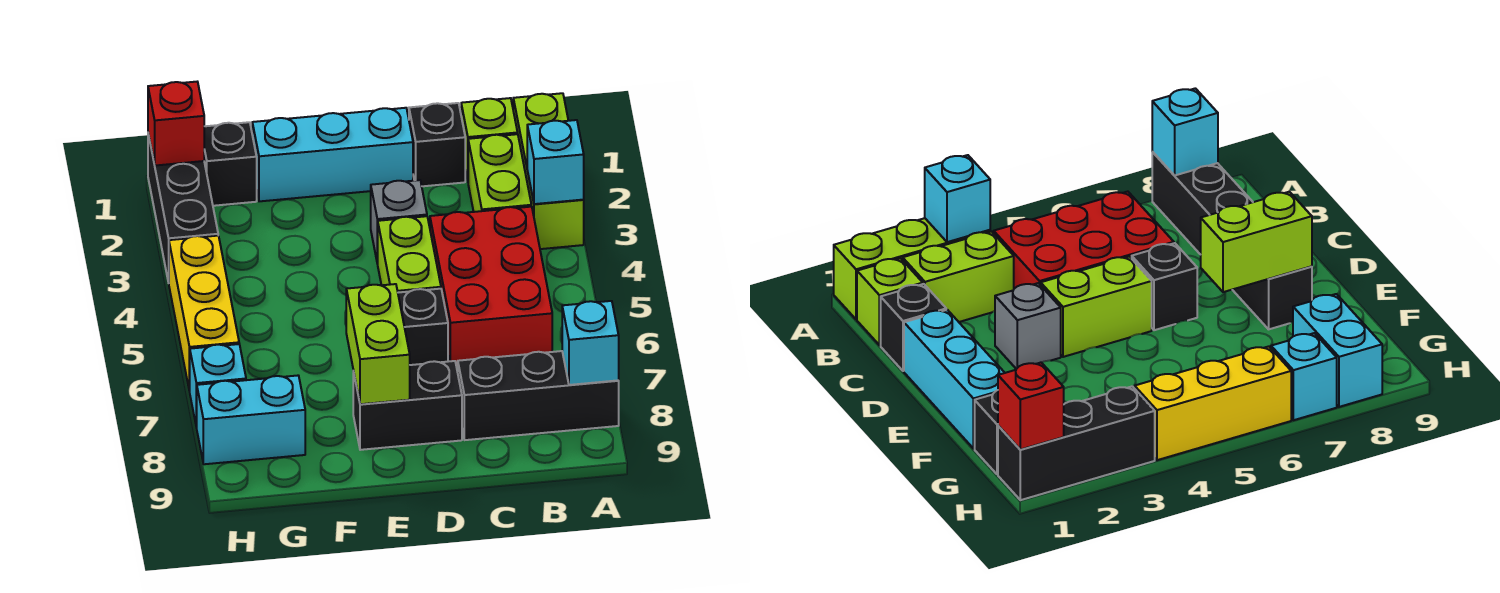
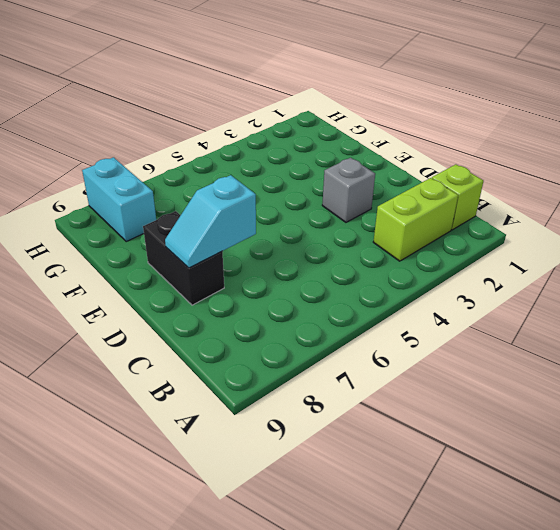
cyan slope D7:D8 level 2 top 7 -> none
none -> lime brick A1:A3 level 1
none -> black brick A8:C8 level 1
none -> red brick B4:C6 level 1

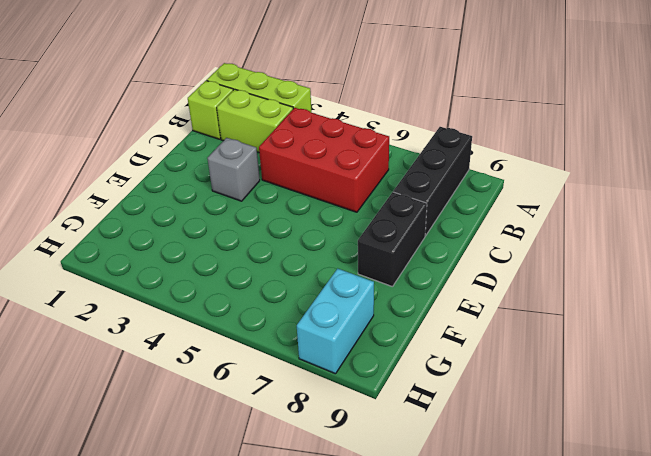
none -> black brick C1 level 1
none -> cyan brick D1:F1 level 1
none -> lime brick D4:D5 level 1

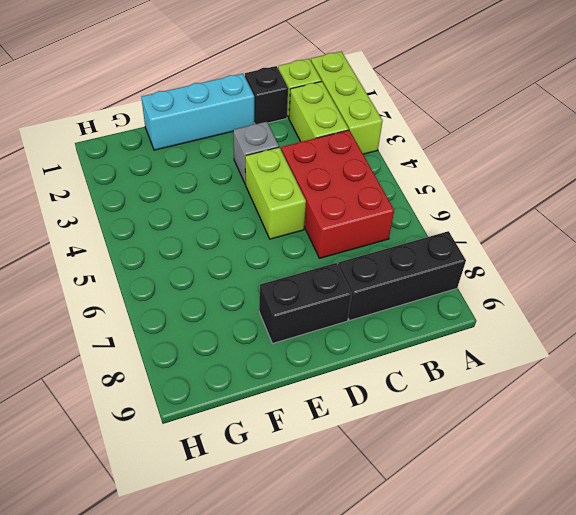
none -> black brick D6 level 1
none -> black brick G1 level 1
none -> cyan brick G8:H8 level 1

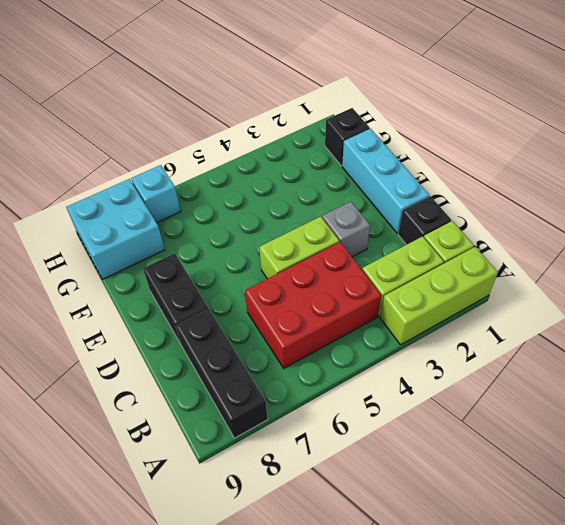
cyan brick G8:H9 level 1 -> cyan brick G8:H8 level 1
none -> black brick D6 level 1
none -> black brick H1:H3 level 1
none -> yellow brick H4:H6 level 1

